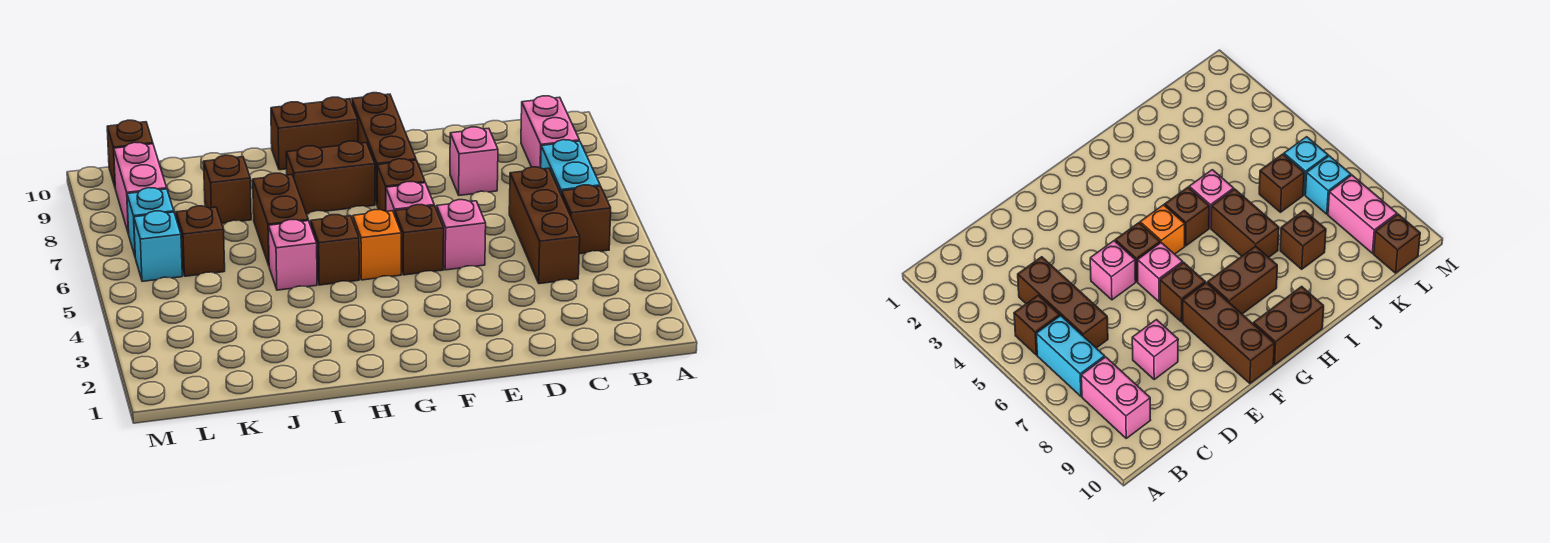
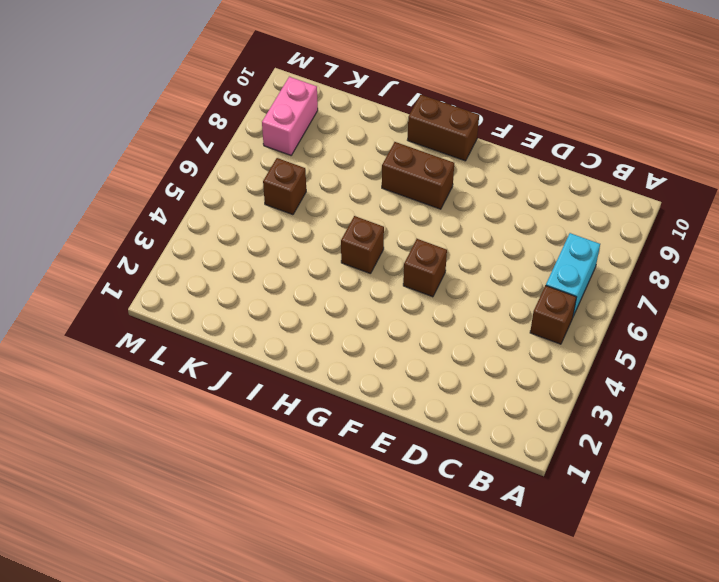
none -> pink brick B8:B9 level 1
none -> brown brick C4:C6 level 1
none -> pink brick D8 level 1

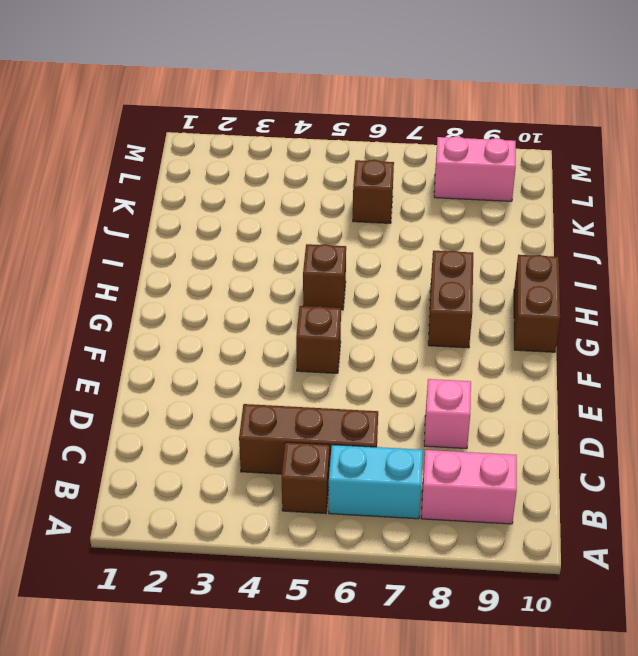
none -> pink brick E5 level 1
none -> pink brick F6 level 1
none -> brown brick F7 level 1

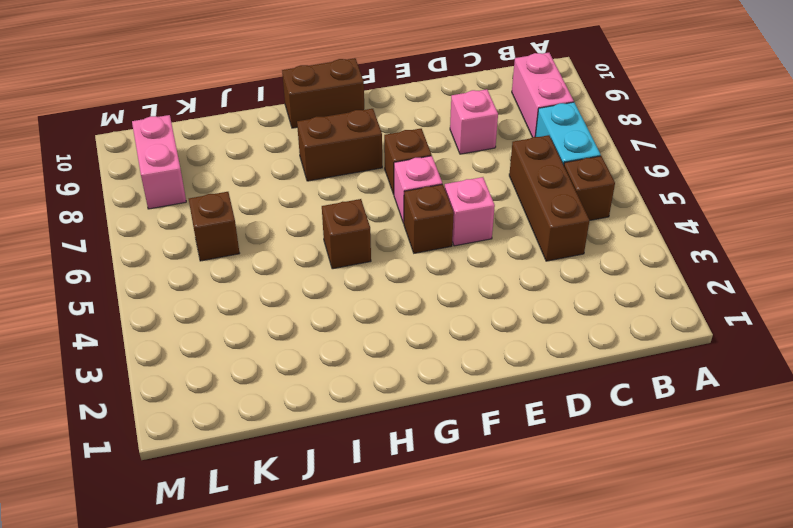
none -> brown brick F8:F10 level 1
none -> orange brick G5 level 1
none -> pink brick I5 level 1

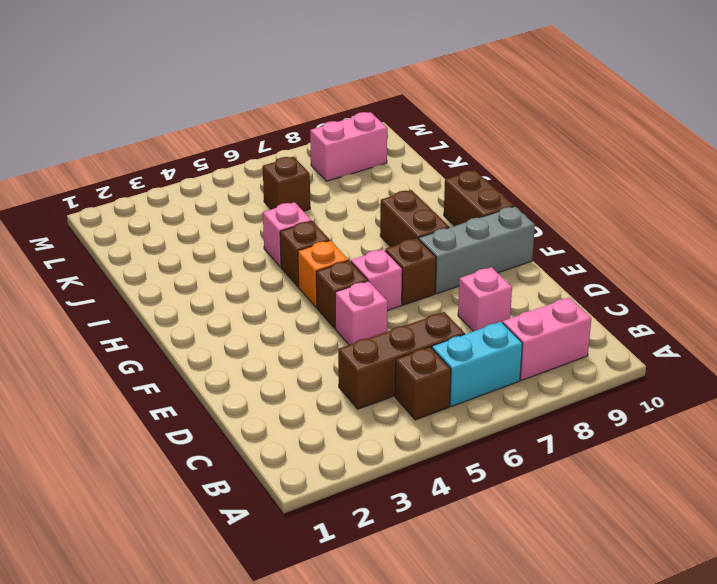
grey brick F8:F10 level 1 -> brown brick F8:F10 level 1
none -> brown brick I6:I7 level 1
none -> brown brick J8 level 1
none -> cyan brick L6 level 1

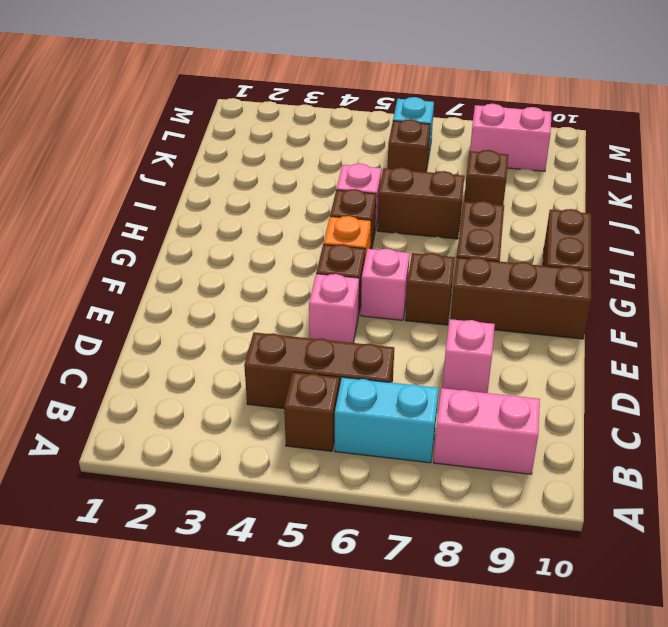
none -> cyan brick L7 level 1
none -> brown brick L10 level 1

